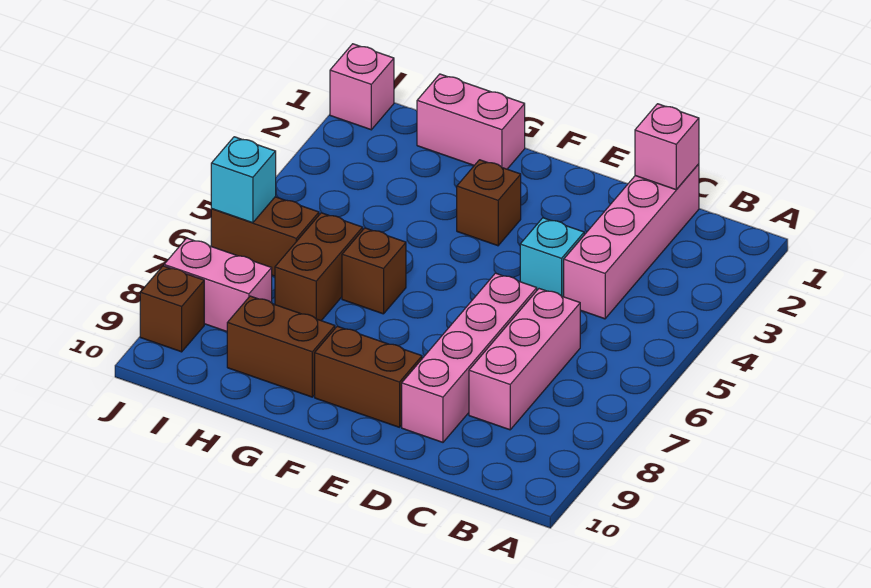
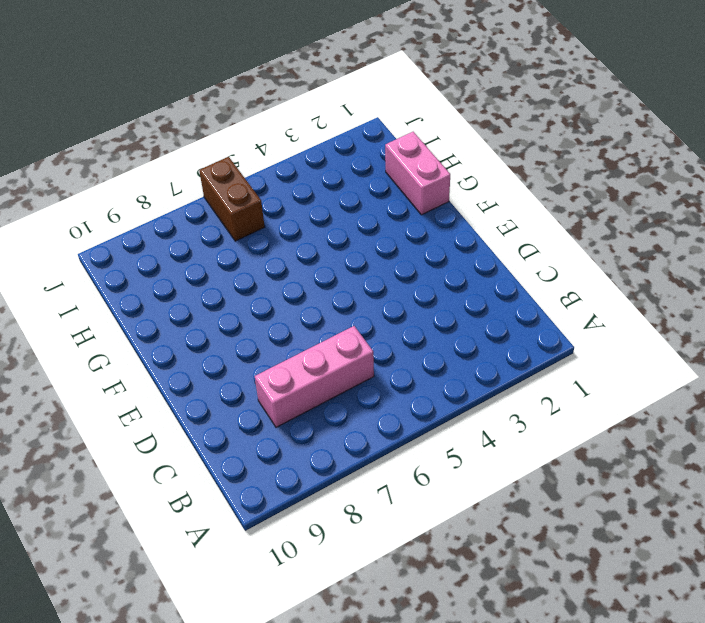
none -> pink brick C1:C4 level 1
none -> cyan brick D4 level 1
none -> pink brick D6:D9 level 1

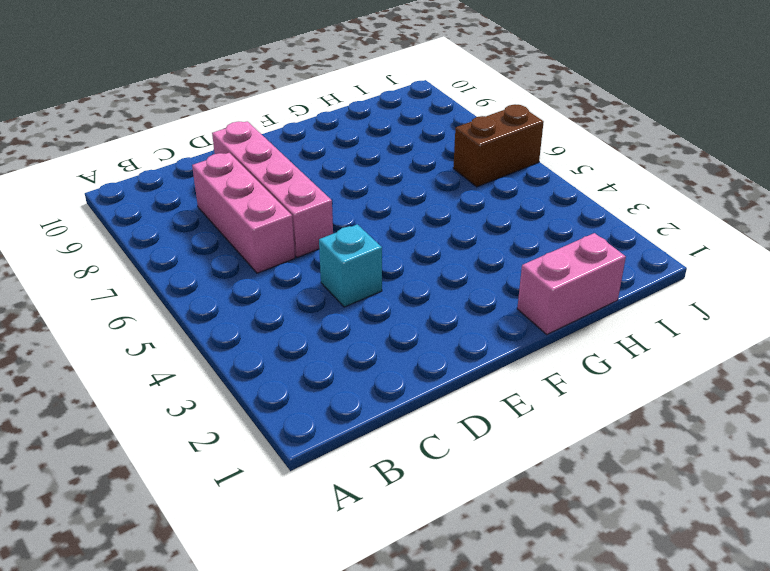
none -> pink brick C1:C4 level 1
none -> brown brick E9:F9 level 1
none -> brown brick F3 level 1

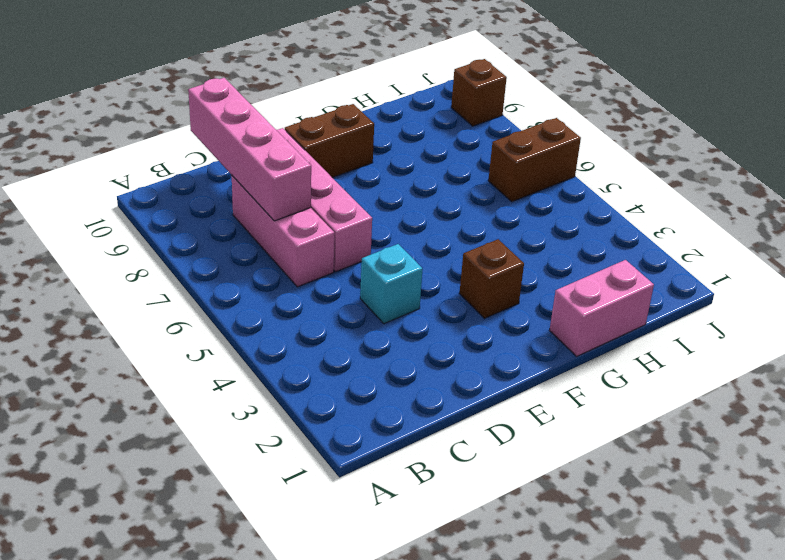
pink brick C7:C10 level 2 -> pink brick C1:C4 level 1
none -> brown brick G6 level 1
none -> brown brick G9:H9 level 1
none -> brown brick H6:H7 level 1

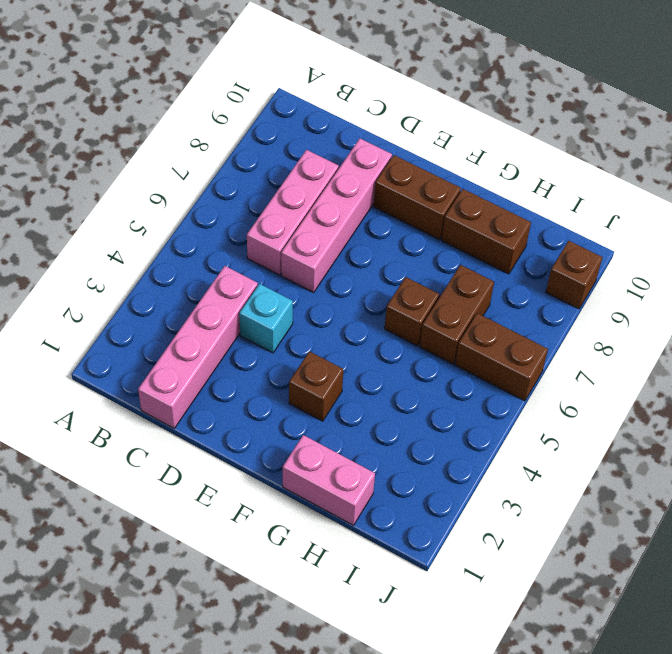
none -> pink brick I8:J8 level 1
none -> pink brick J1 level 1
none -> pink brick C1 level 2

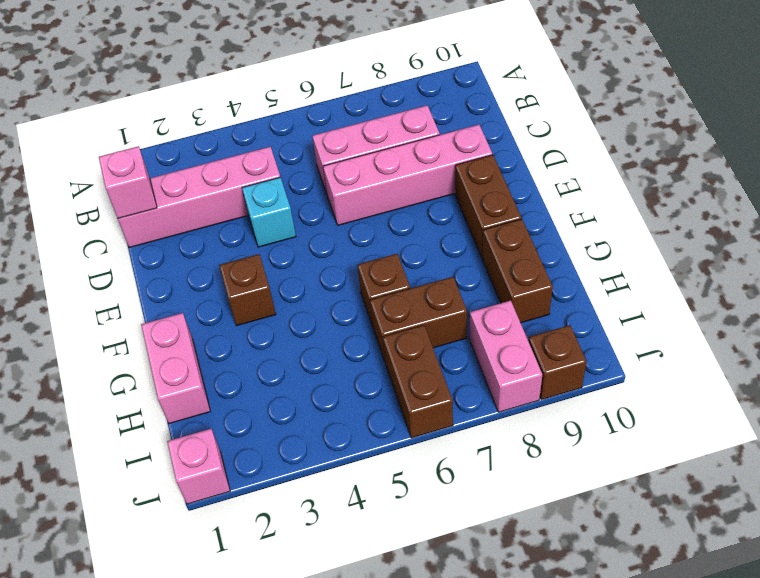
none -> cyan brick J6 level 2

